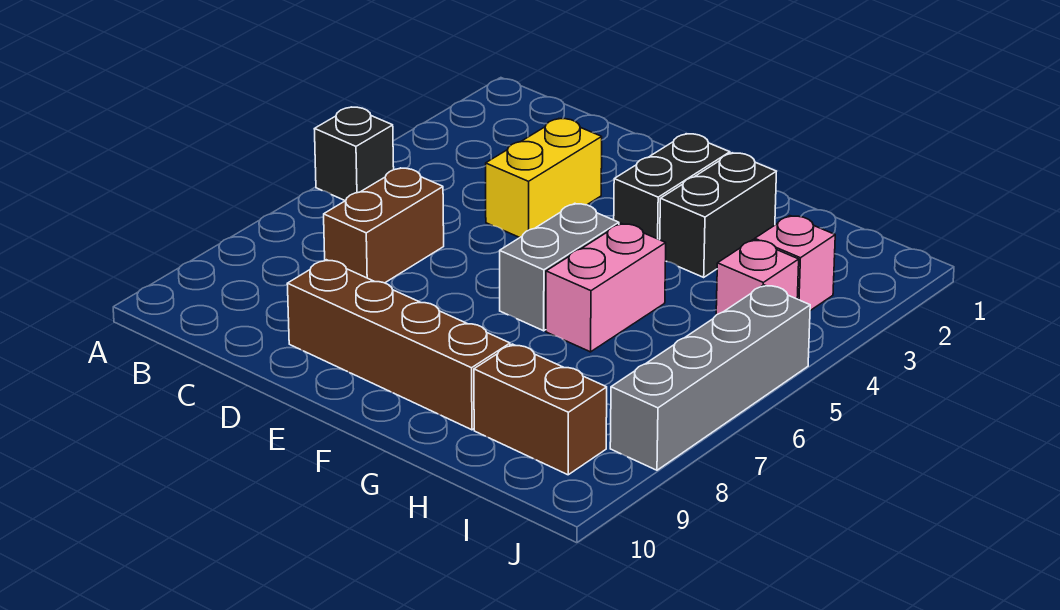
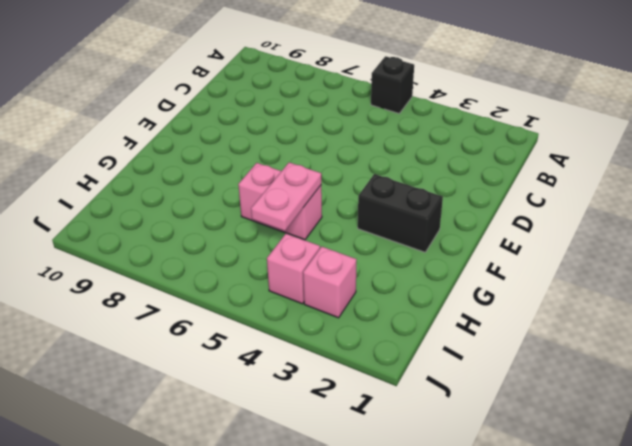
pink plate G5:H5 level 2 -> none
none -> brown brick C6:C7 level 1
none -> yellow brick D3:D4 level 1
none -> brown brick D9:G9 level 1

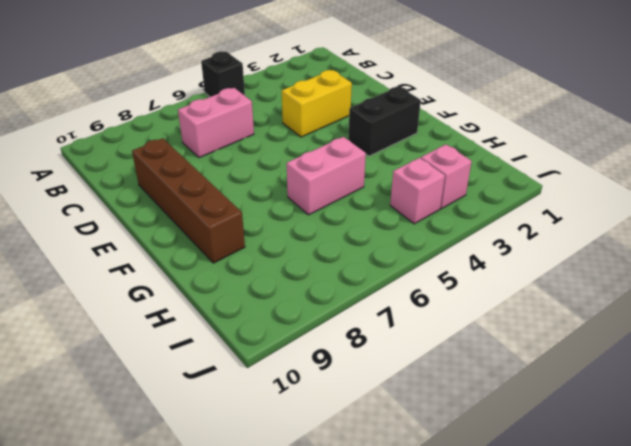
pink brick C6:C7 level 1 -> brown brick C6:C7 level 1
none -> grey brick F5:F6 level 1
none -> black brick G2:G3 level 1
none -> brown brick H9:I9 level 1

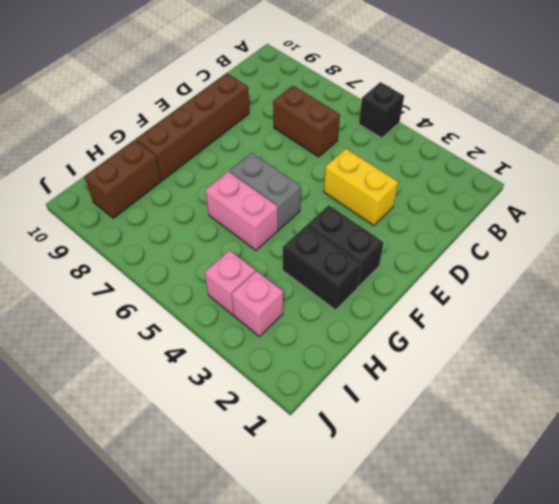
none -> grey brick J5:J8 level 1

